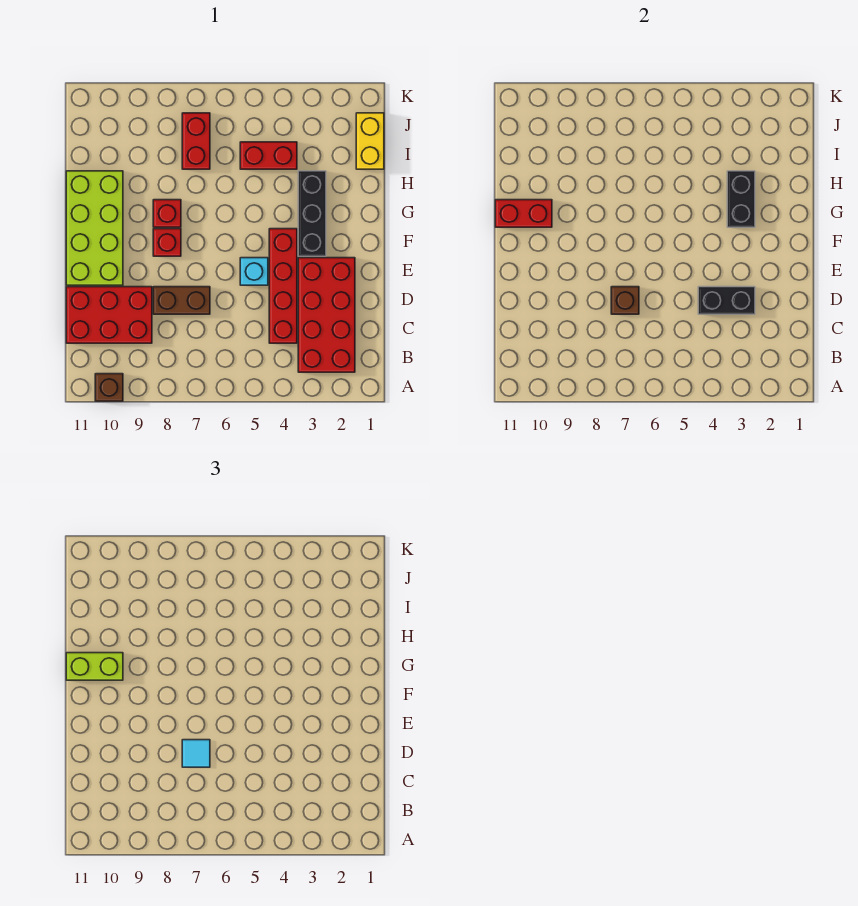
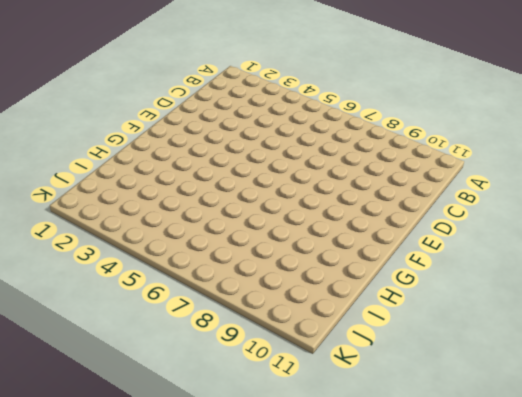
none -> brown brick A10 level 1
none -> red brick B2:E3 level 1
none -> red brick C4:F4 level 1

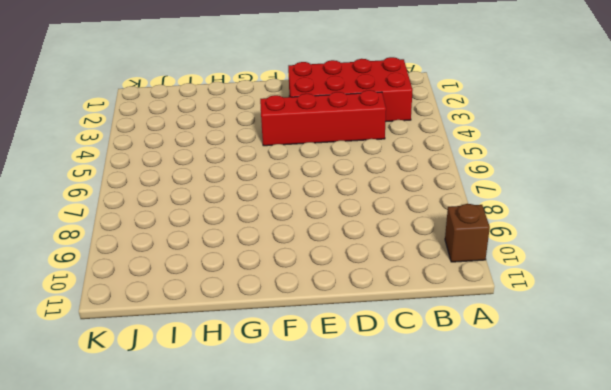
none -> red brick C9:D11 level 1
none -> brown brick D7:D8 level 1
none -> cyan brick E5 level 1

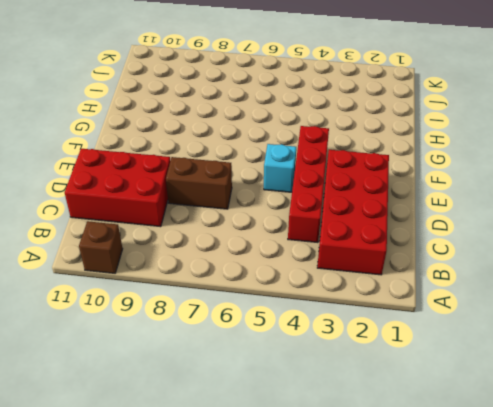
none -> lime brick E10:H11 level 1
none -> black brick F3:H3 level 1
none -> red brick F8 level 1

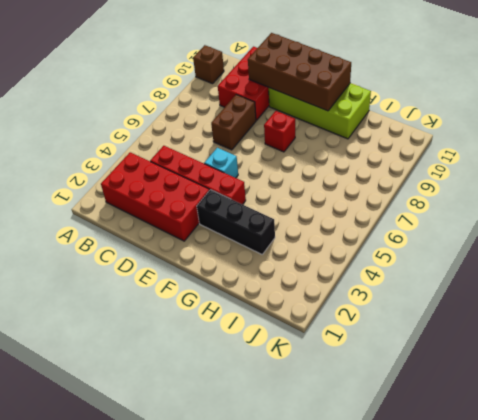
brown brick D10:G11 level 2 -> red brick G10:G11 level 2
none -> red brick G8 level 1
none -> yellow brick I1:J1 level 1
none -> red brick I4:I5 level 1

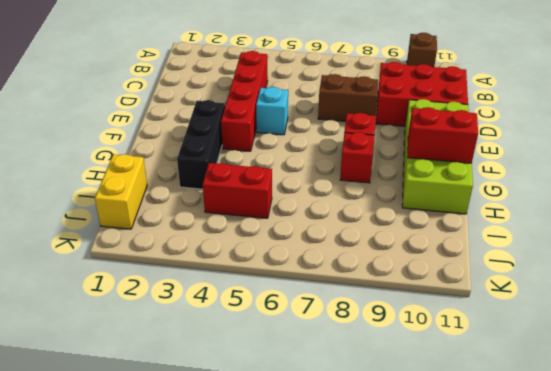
none -> red brick B2:E3 level 1
none -> red brick I7:J7 level 1
none -> black brick D3:D4 level 2

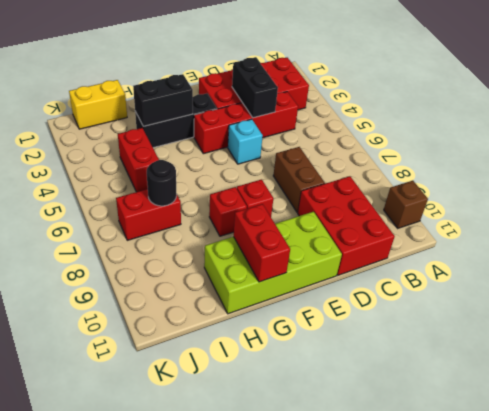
black round brick I7 level 2 -> none
none -> brown brick D7 level 2
none -> cyan tile D7 level 3
none -> lime brick G10:G11 level 3

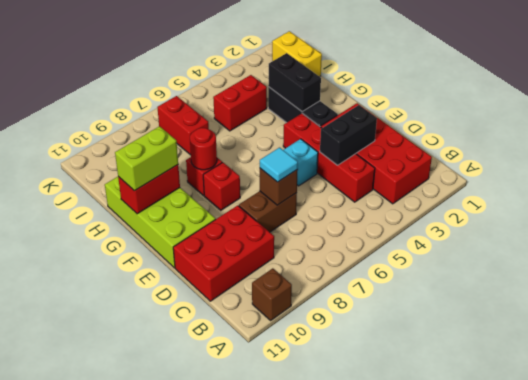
red round brick G8 level 2 -> none

